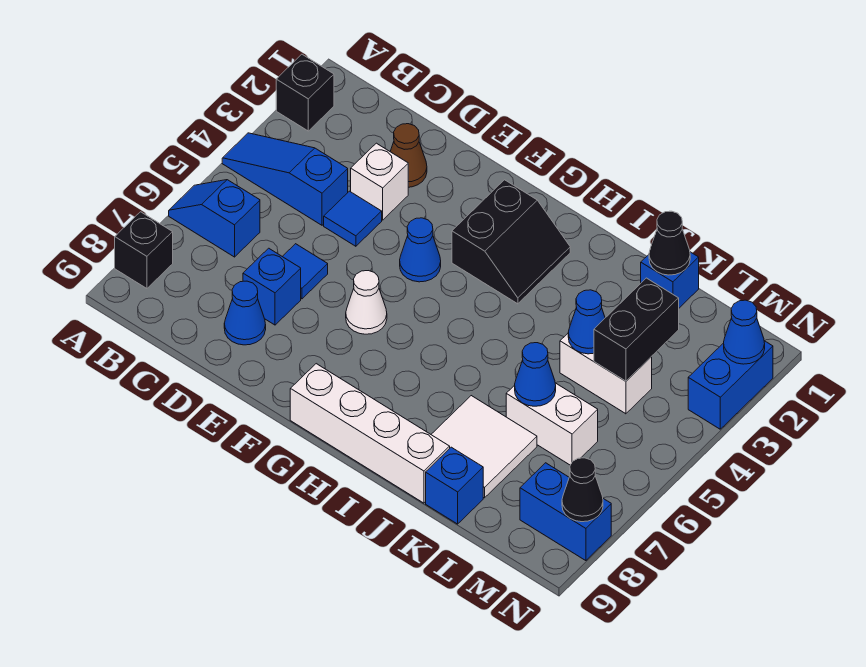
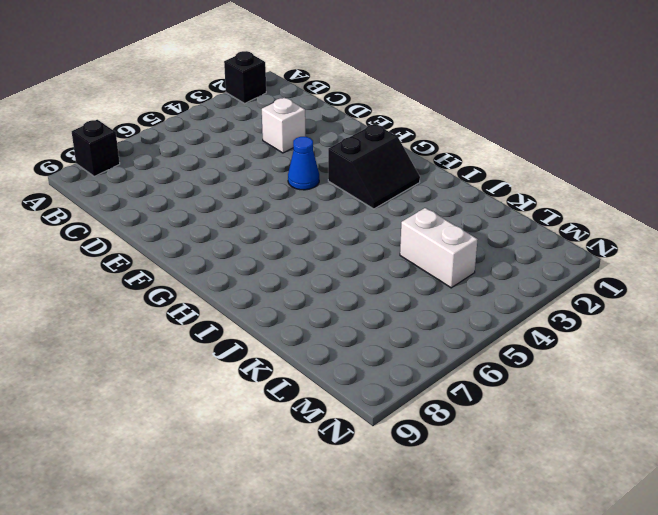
none -> blue slope A4:C4 level 1 top C
none -> blue slope A6:B6 level 1 top B
none -> brown cone D2 level 1

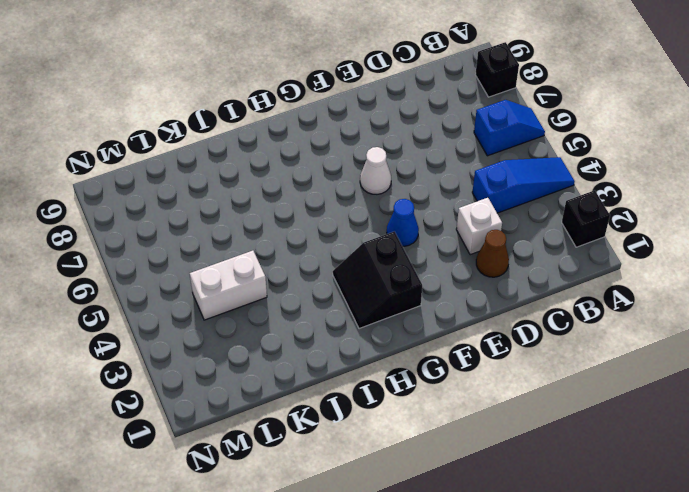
none -> blue tile D4 level 1
none -> blue tile D6 level 1
none -> blue brick D7 level 1

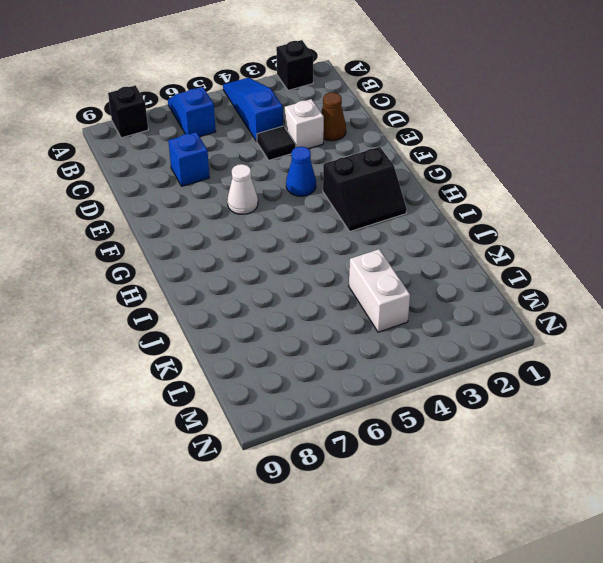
black tile D4 level 1 -> blue tile D4 level 1
none -> blue tile D6 level 1
none -> blue cone D8 level 1
none -> white brick G9:J9 level 1

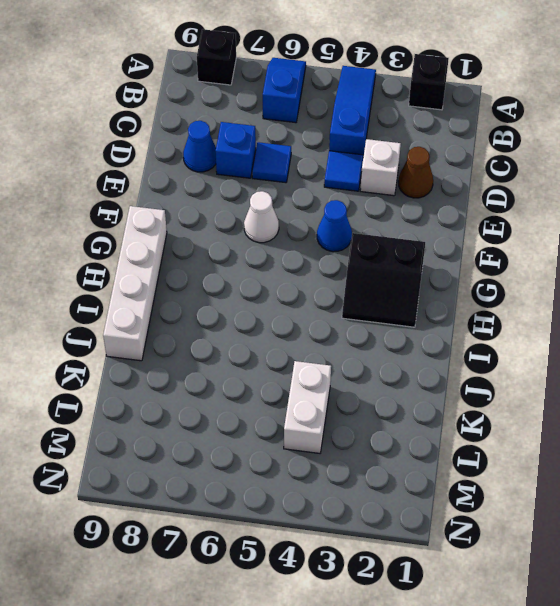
none -> white tile J7:K8 level 1
none -> blue brick K1 level 1
none -> white brick K6:L6 level 1

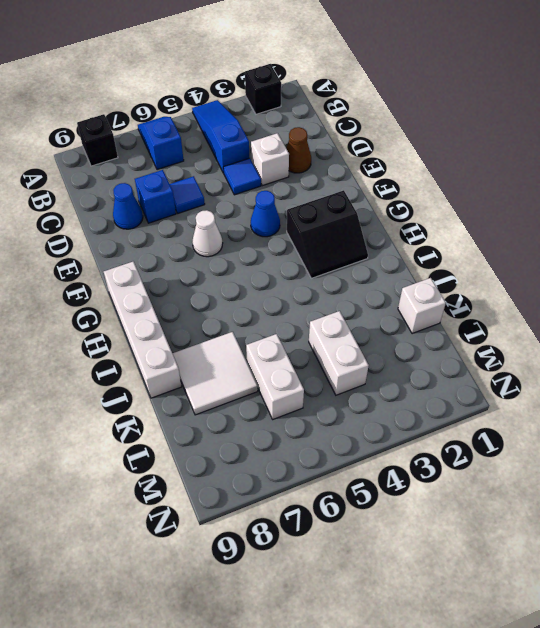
white brick K1 level 1 -> blue brick K1 level 1
none -> blue brick K9 level 1
none -> blue brick M8:N8 level 1
none -> blue brick N2:N3 level 1

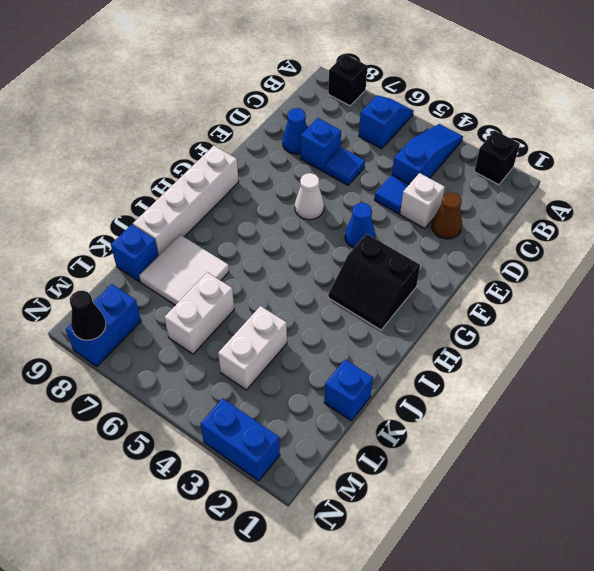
none -> black cone K1 level 2
none -> blue cone K4 level 2
none -> blue cone K6 level 2

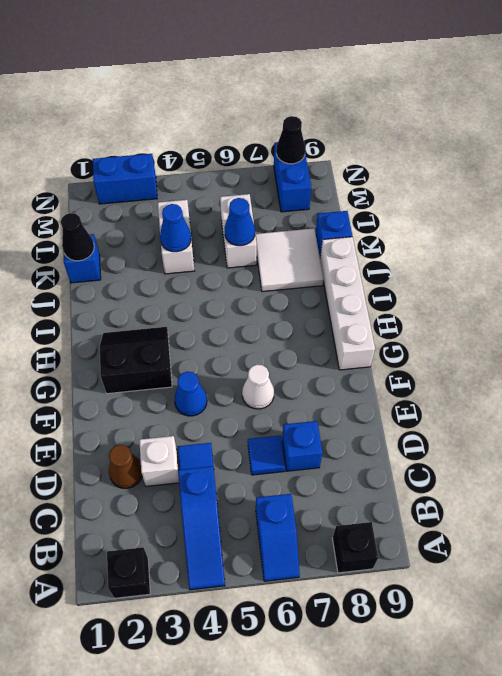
none -> blue cone D8 level 1
none -> black brick L3:L4 level 2
none -> blue cone N2 level 2

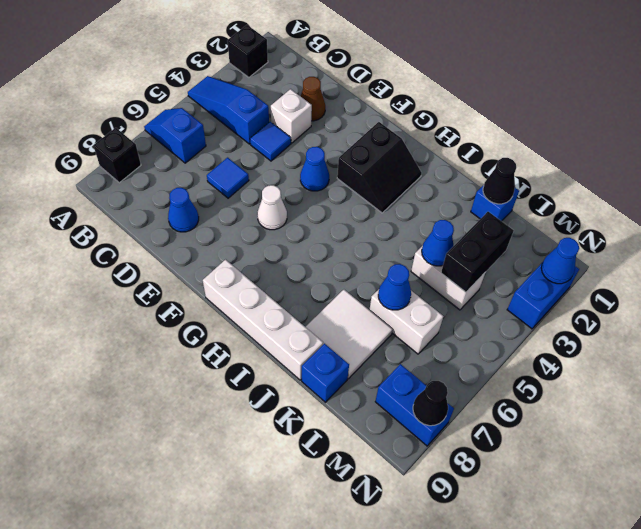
none -> blue brick D7 level 1

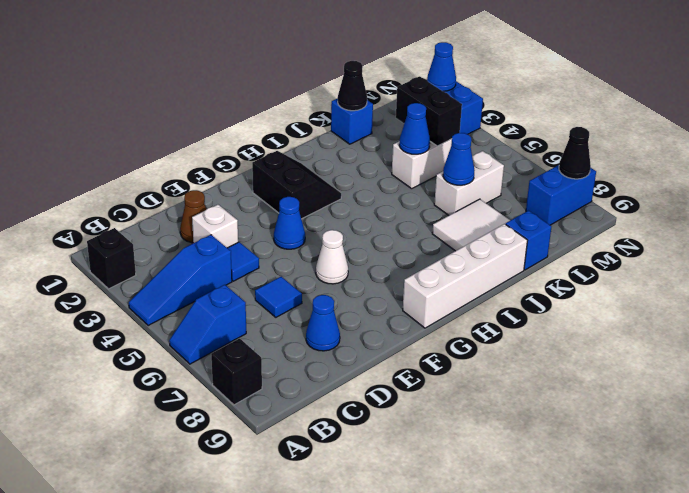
none -> blue brick D7 level 1

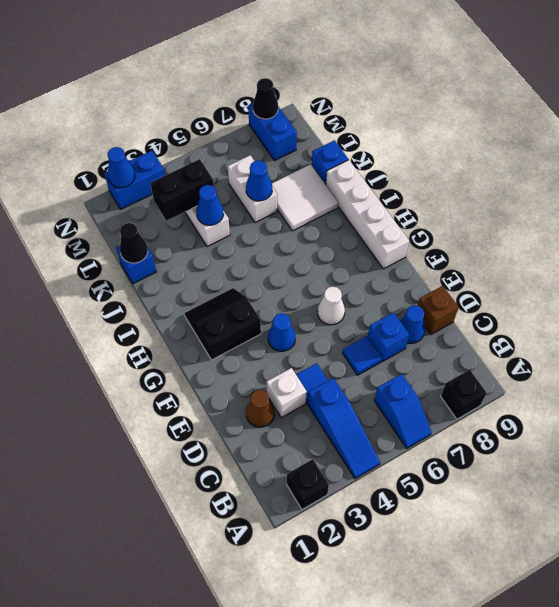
brown brick D9 level 1 -> none

